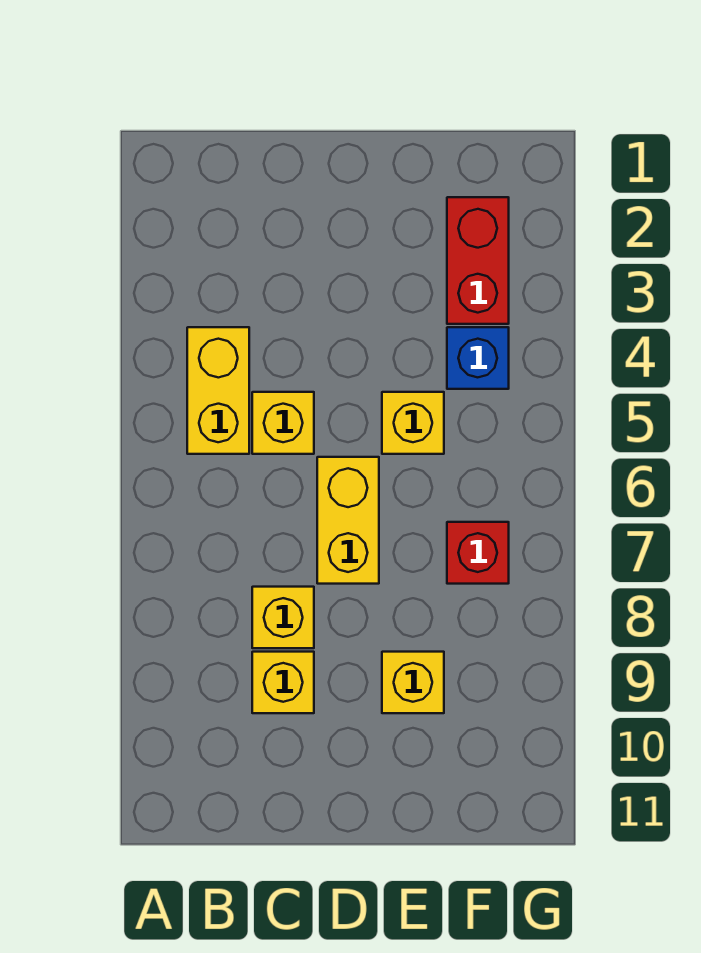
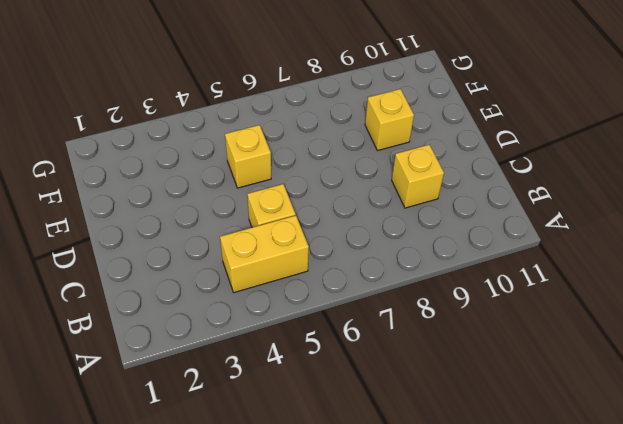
none -> yellow brick C8 level 1
none -> yellow brick D6:D7 level 1

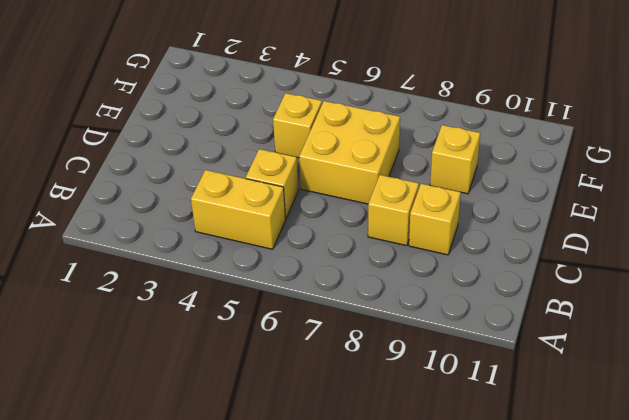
yellow brick D6:E7 level 1 -> yellow brick D6:D7 level 1
none -> red brick F2:F3 level 1
none -> blue brick F4 level 1

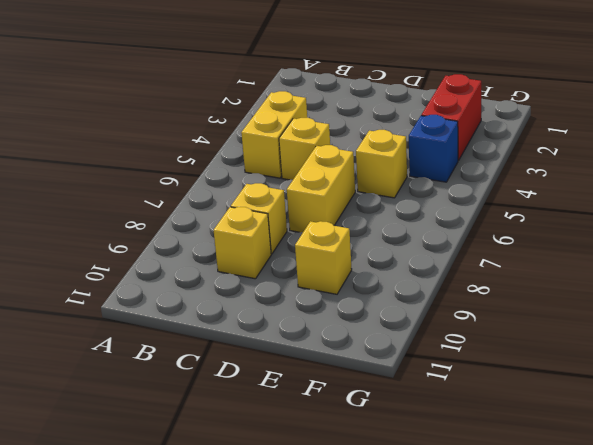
none -> red brick F7 level 1

